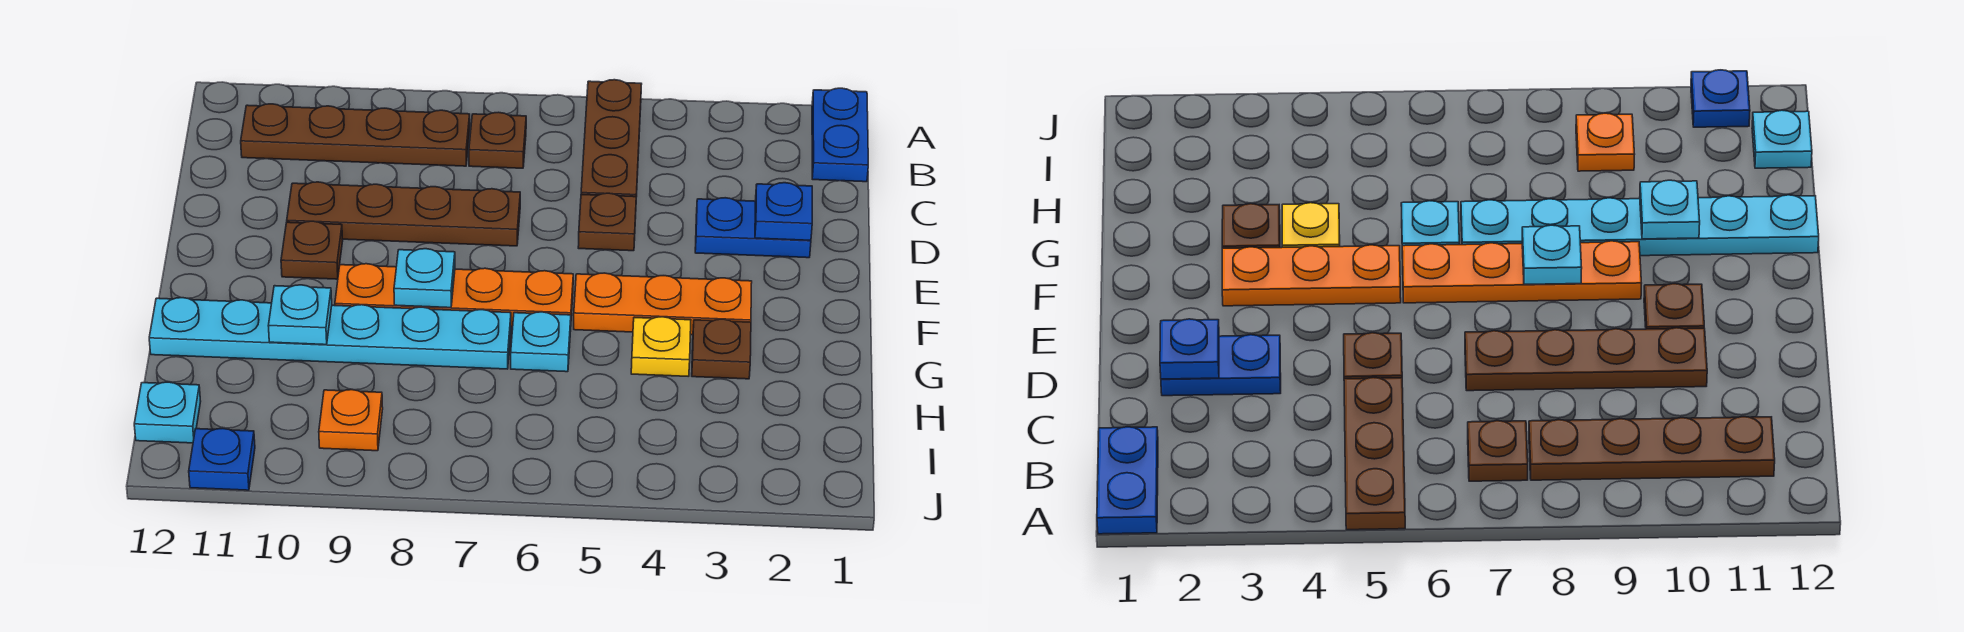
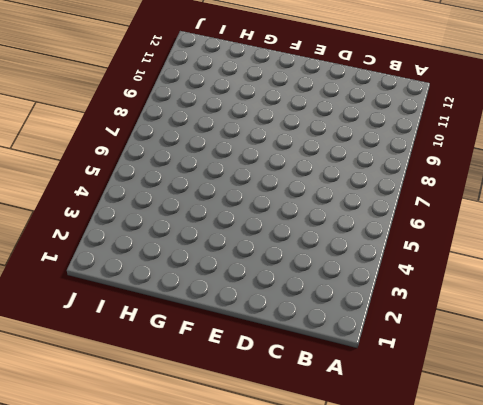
none -> blue plate A1:B1 level 1
none -> brown plate A5:C5 level 1
none -> brown plate B7 level 1

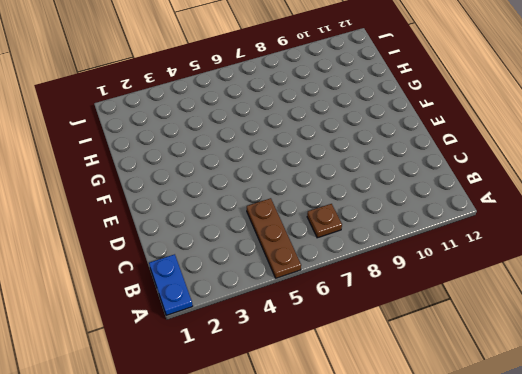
none -> brown plate B8:B11 level 1
none -> blue plate D2:D3 level 1
none -> brown plate D5 level 1

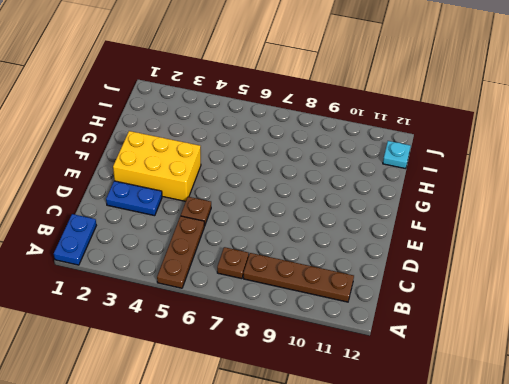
yellow brick E2:F4 level 1 -> orange plate F3:F5 level 1
none -> brown plate D7:D10 level 1
none -> brown plate E10 level 1
none -> orange plate F6:F9 level 1

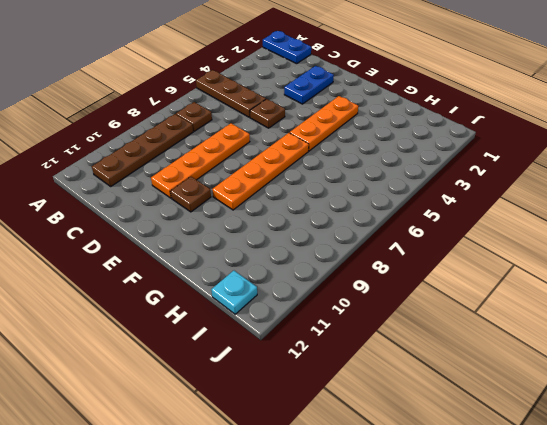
orange plate D7:D10 level 1 -> brown plate D7:D10 level 1
none -> brown plate G3 level 1
none -> yellow plate G4 level 1
none -> cyan plate G6 level 1

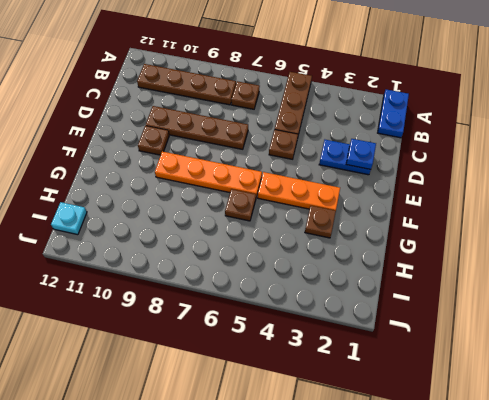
brown plate G6 level 1 -> cyan plate G6 level 1
none -> yellow plate G4 level 1
none -> cyan plate G7:G12 level 1
none -> orange plate I9 level 1

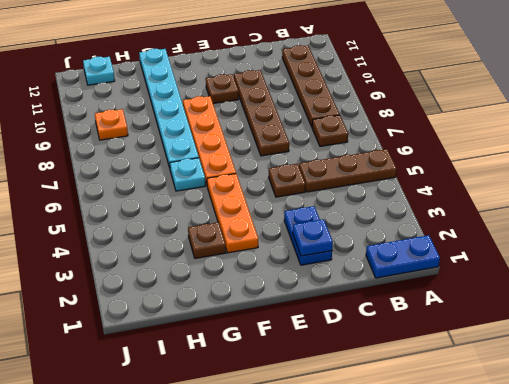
none -> yellow plate G4 level 1
none -> blue plate J11 level 1
none -> cyan plate F8 level 2

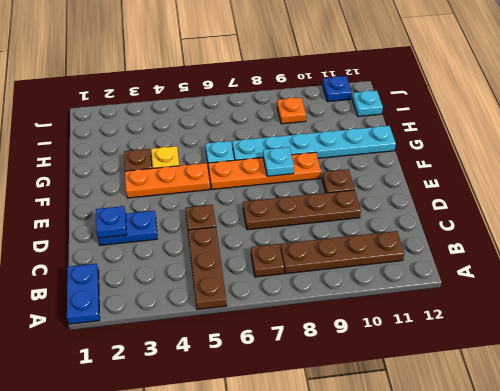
none -> cyan plate G10 level 2

